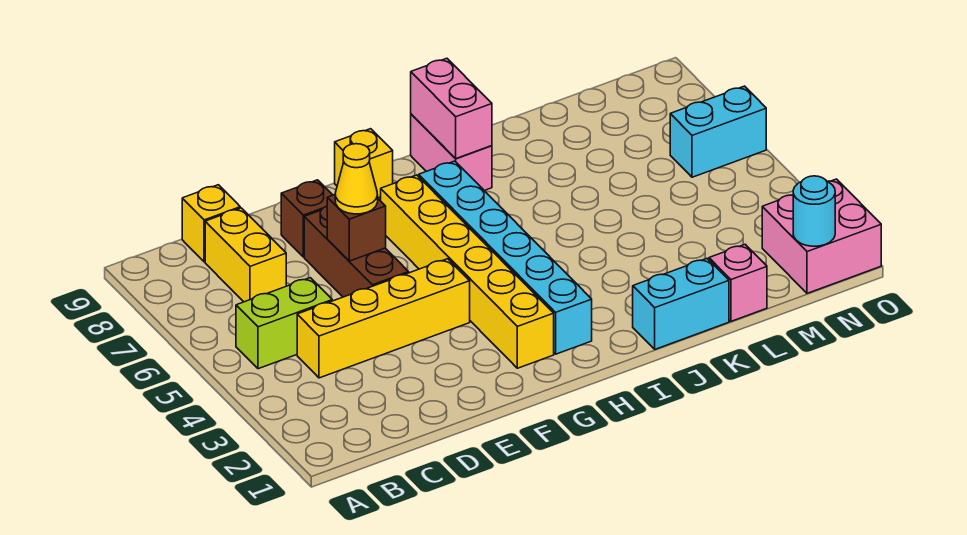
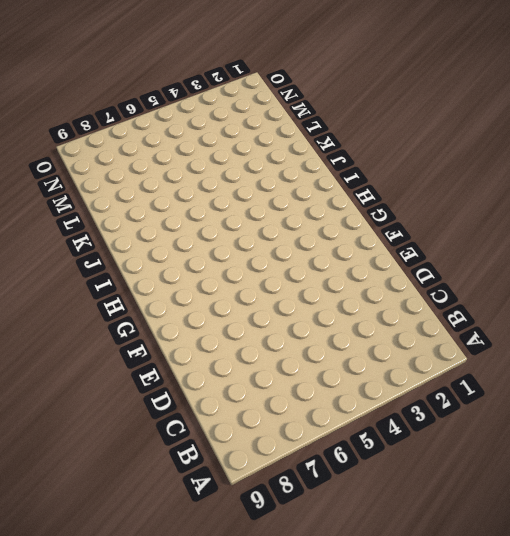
none -> lime brick B5:C5 level 1
none -> yellow brick C4:F4 level 1
none -> yellow brick C7:C8 level 1

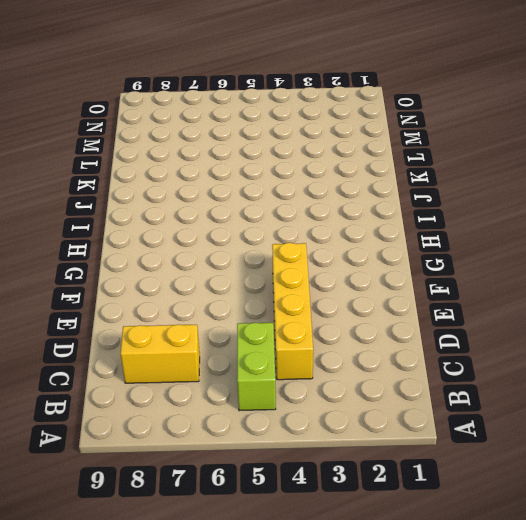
none -> yellow brick C9 level 1
none -> brown brick E5:E7 level 1
none -> brown brick E8 level 1

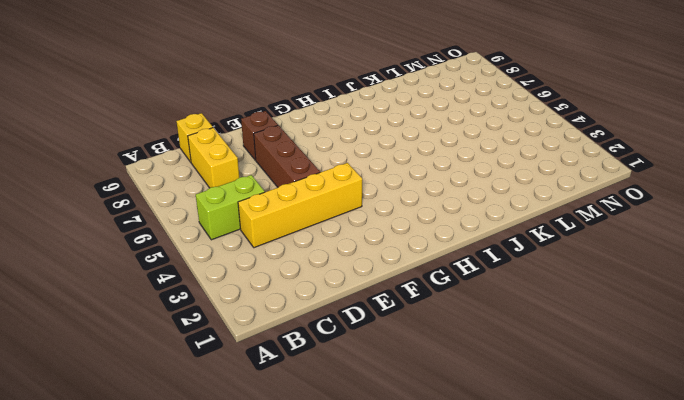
none -> yellow brick G2:G7 level 1
none -> yellow brick G9 level 1
none -> cyan brick H2:H7 level 1

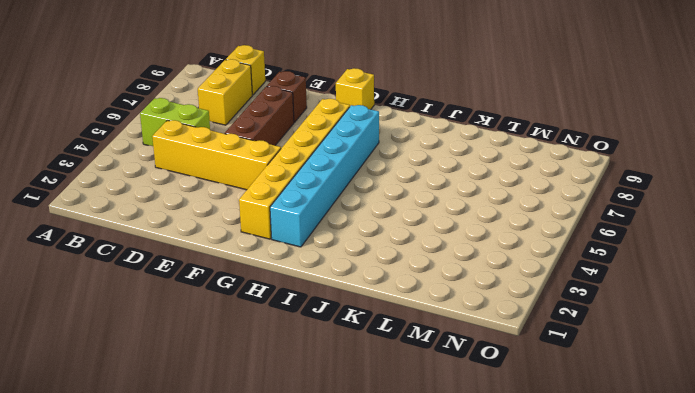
none -> pink brick I8:I9 level 1
none -> cyan brick J1:K1 level 1
none -> pink brick L1 level 1

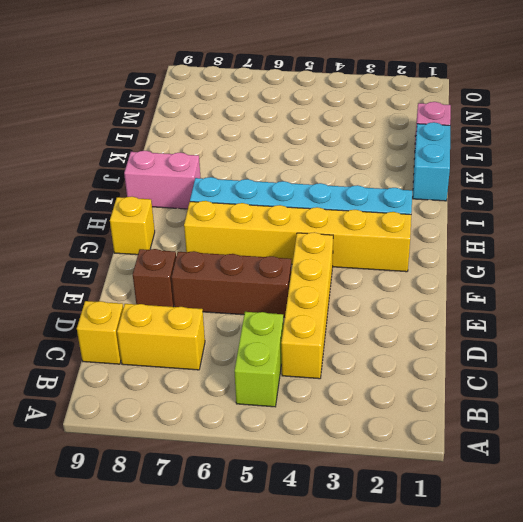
none -> pink brick N1:O2 level 1
none -> cyan brick N6:O6 level 1
none -> brown brick E6 level 2

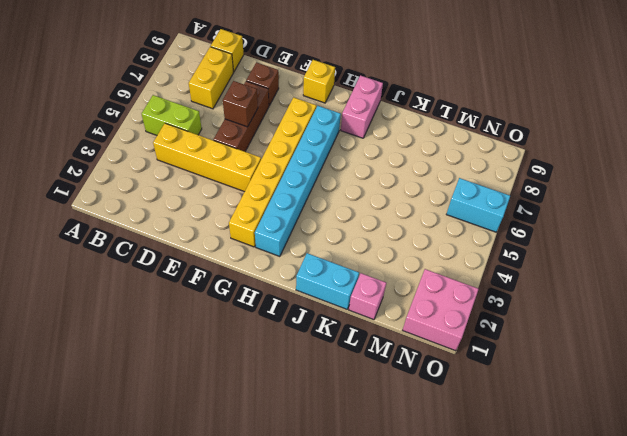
none -> pink brick I8:I9 level 2
none -> cyan round brick N1 level 2
none -> yellow cone E6 level 3

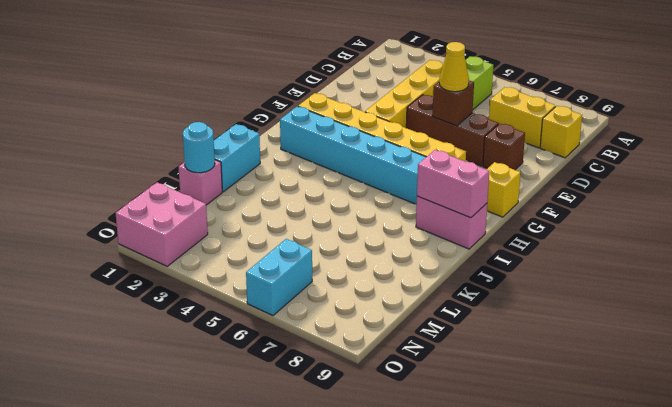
cyan round brick L1 level 2 -> cyan round brick N1 level 2

